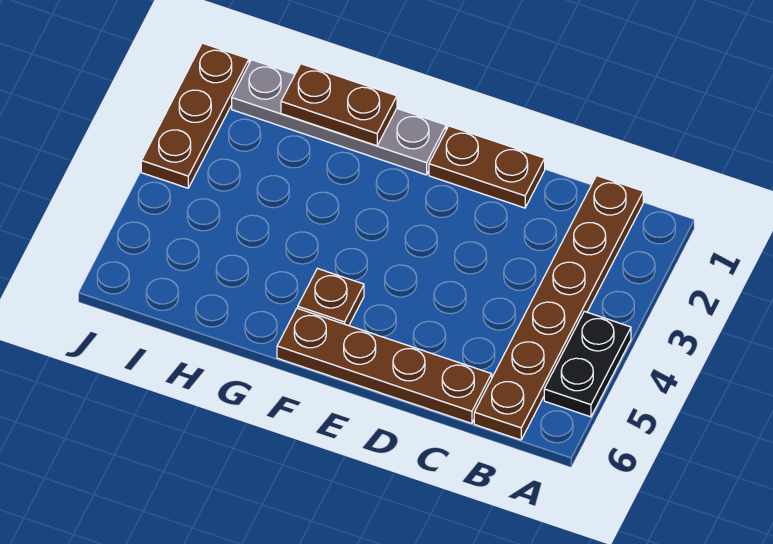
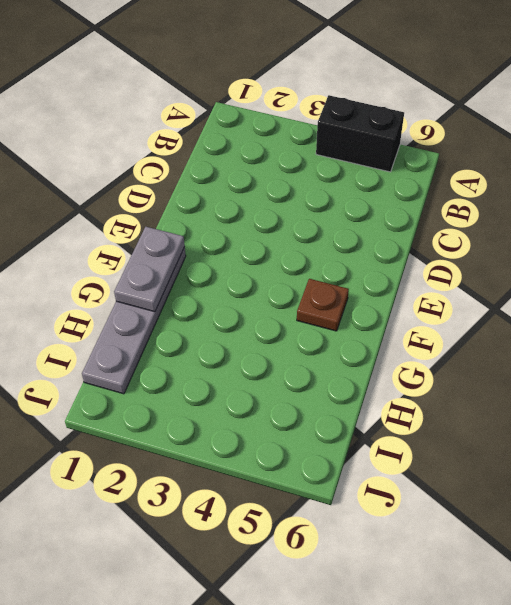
black brick A4:A5 level 1 -> black plate A4:A5 level 1
grey plate F1:G1 level 2 -> brown plate G1:H1 level 2
none -> brown plate B1:B6 level 1
none -> brown plate C6:F6 level 1

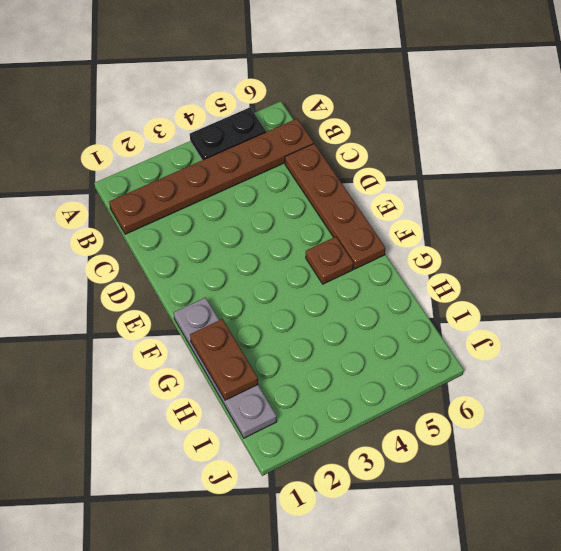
none -> brown plate D1:E1 level 1
none -> brown plate J1:J3 level 1

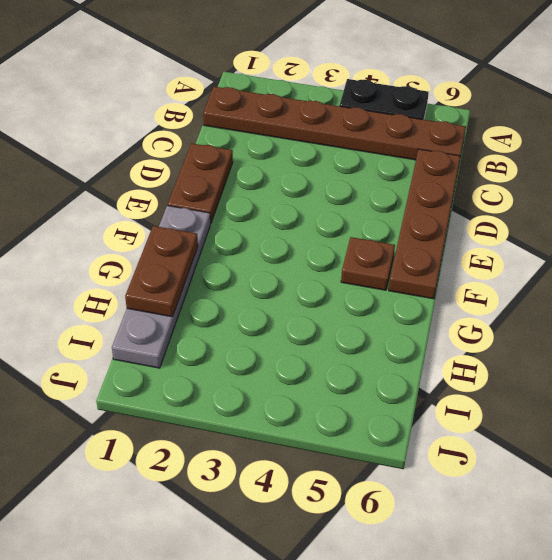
none -> brown plate J1:J3 level 1

